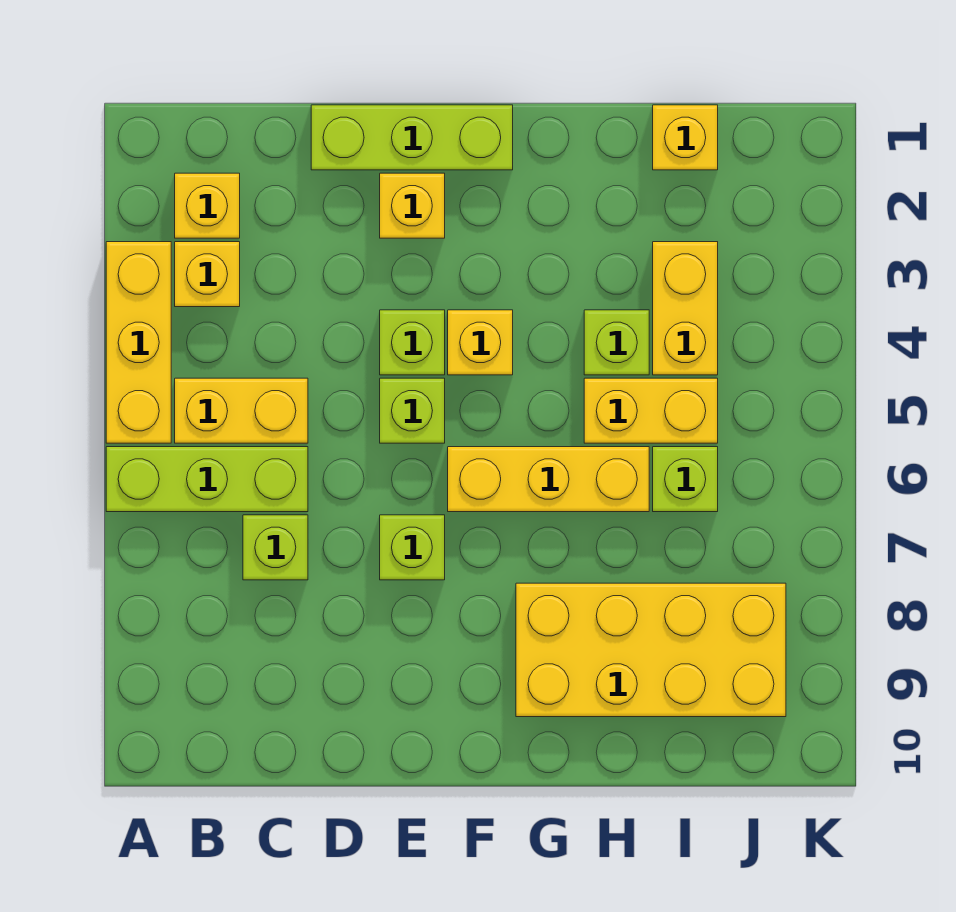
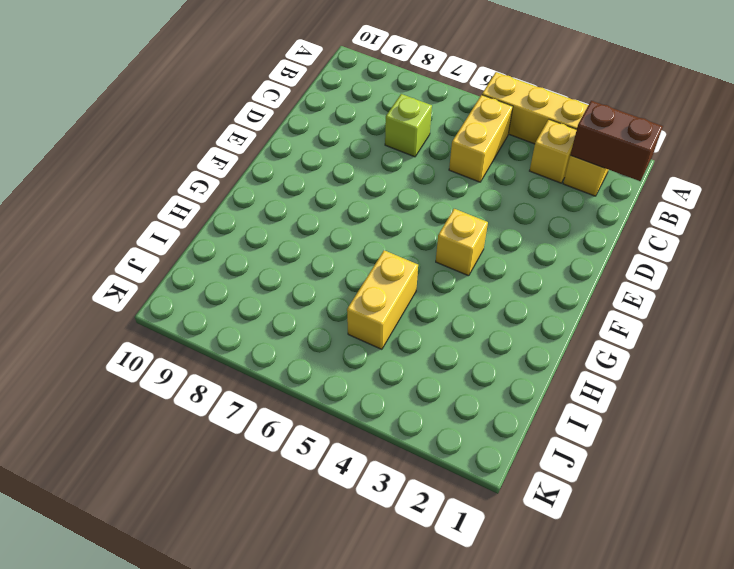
brown brick B1:B2 level 2 -> none
none -> lime brick A6:C6 level 1
none -> lime brick D1:F1 level 1
none -> yellow brick E2 level 1

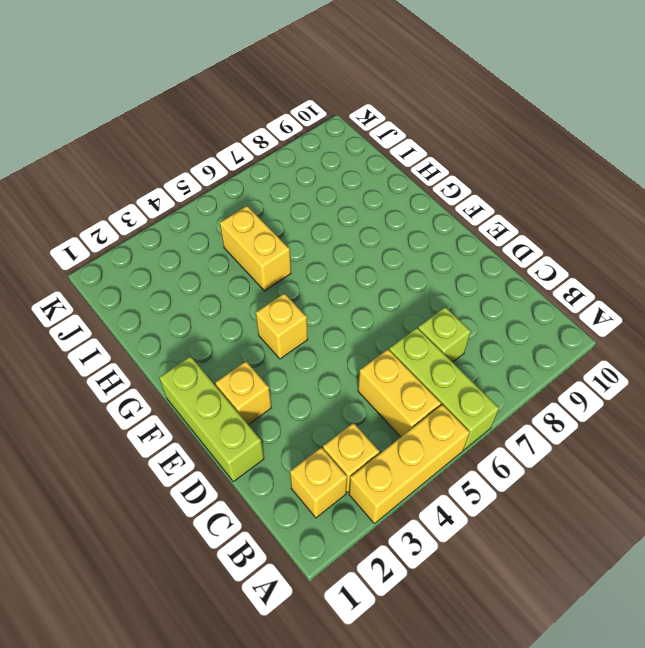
none -> lime brick E4 level 1
none -> lime brick E5 level 1
none -> lime brick E7 level 1

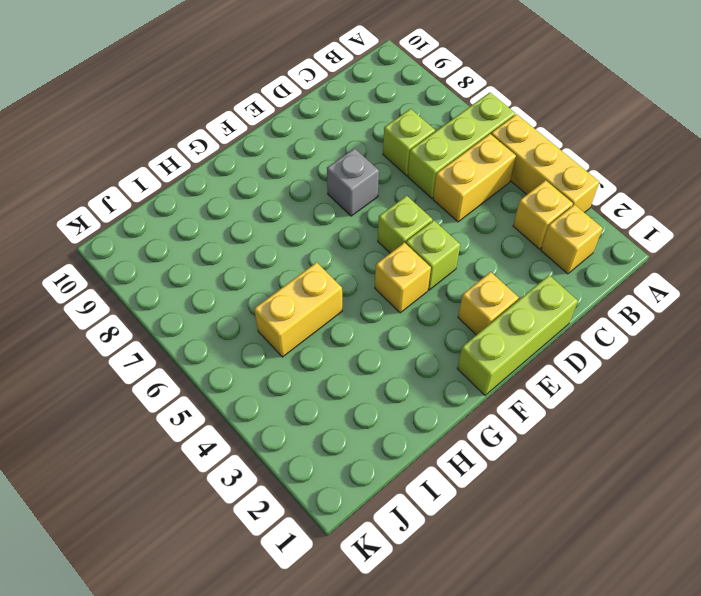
grey brick E7 level 1 -> lime brick E7 level 1
none -> yellow brick F6:H6 level 1
none -> yellow brick G8:J9 level 1
none -> lime brick H4 level 1

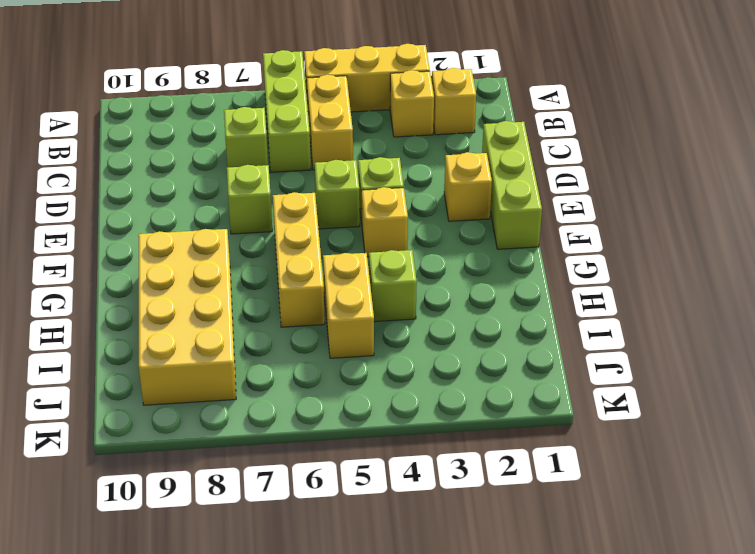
none -> yellow brick I1 level 1
none -> yellow brick I3:I4 level 1
none -> lime brick I6 level 1

